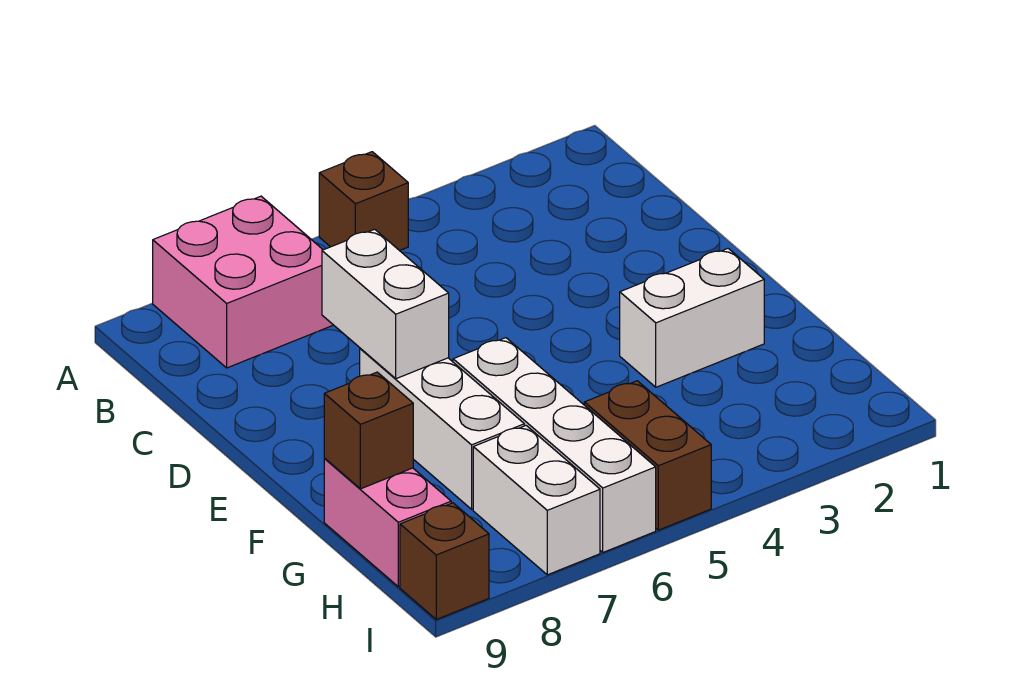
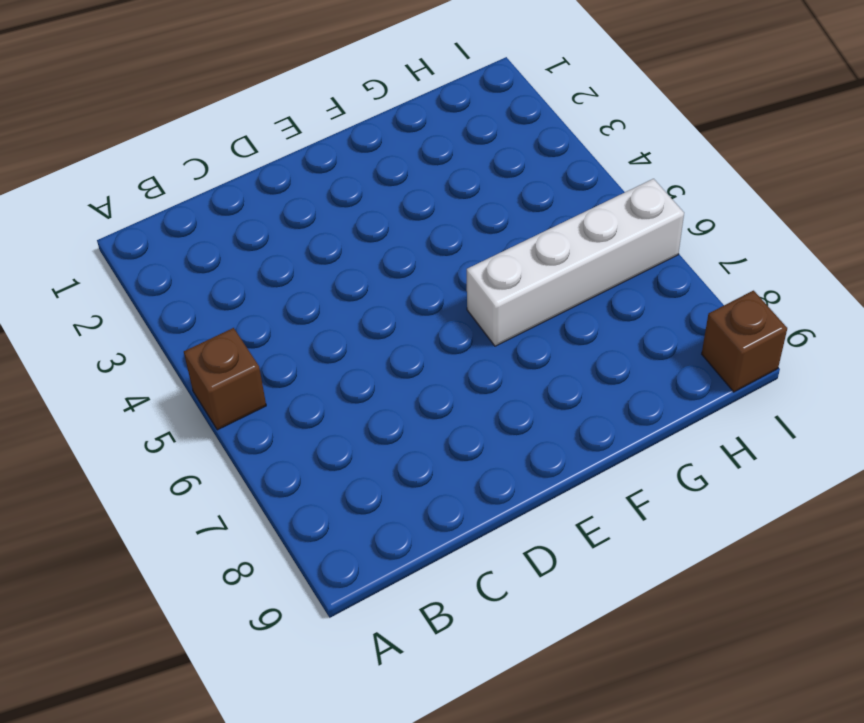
none -> pink brick A7:B8 level 1
none -> white brick E7:G7 level 1

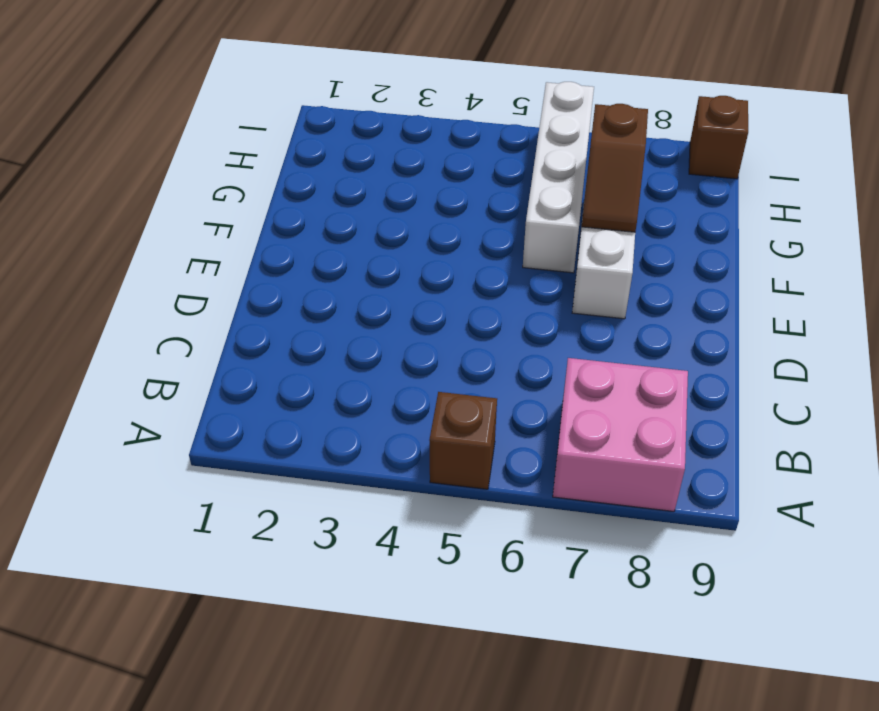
brown slope F7:G7 level 2 top G -> none
none -> white brick F2:F3 level 1
none -> pink brick G9:H9 level 1

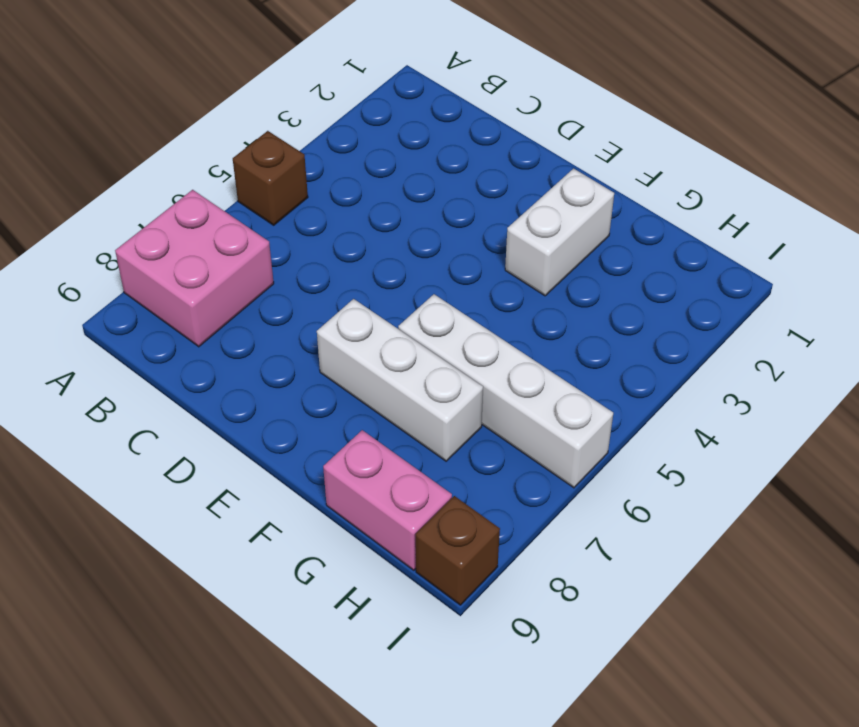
none -> brown brick H5:I5 level 1
none -> white brick H7:I7 level 1

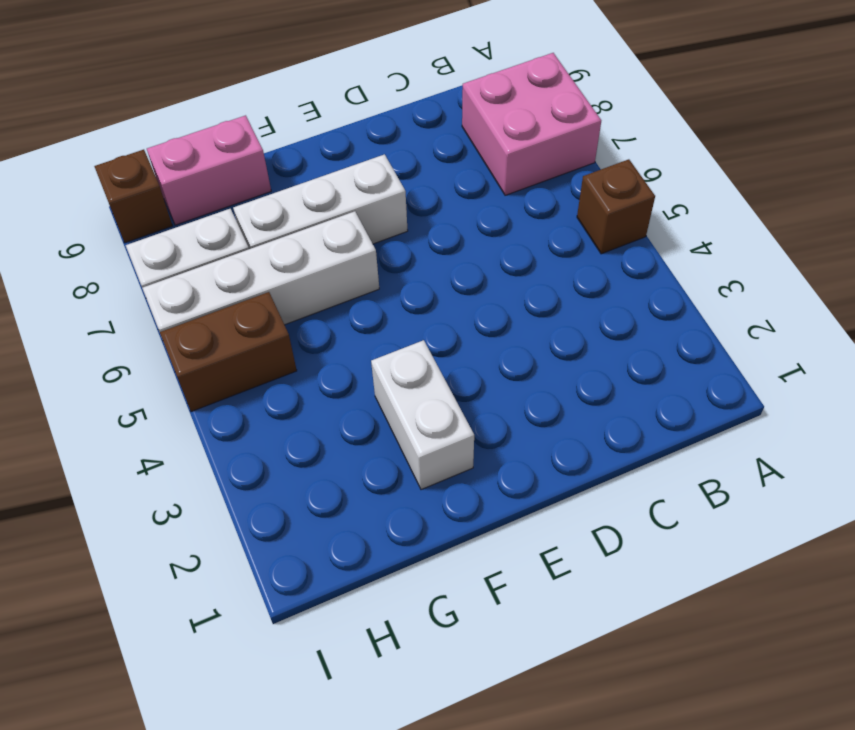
none -> white brick D7:E7 level 2
none -> brown brick G9 level 2

